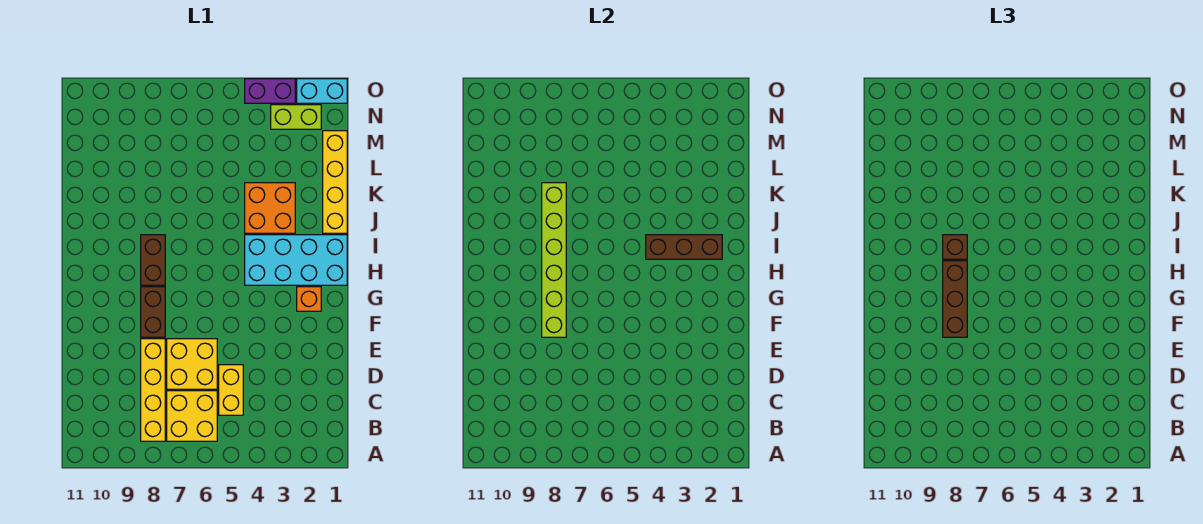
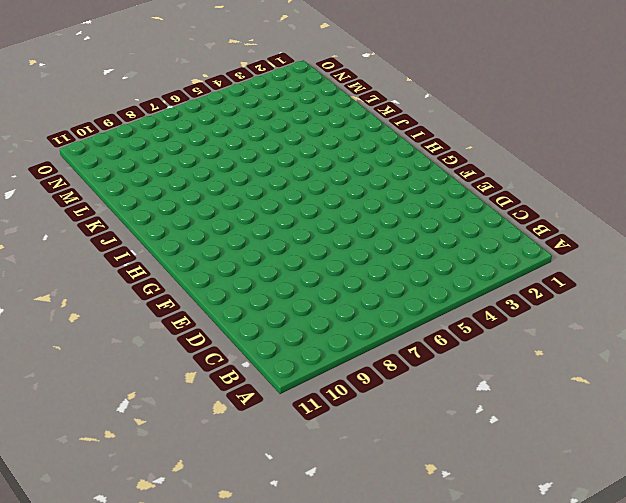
none -> yellow brick B6:C7 level 1
none -> yellow brick B8:E8 level 1
none -> yellow brick C5:D5 level 1

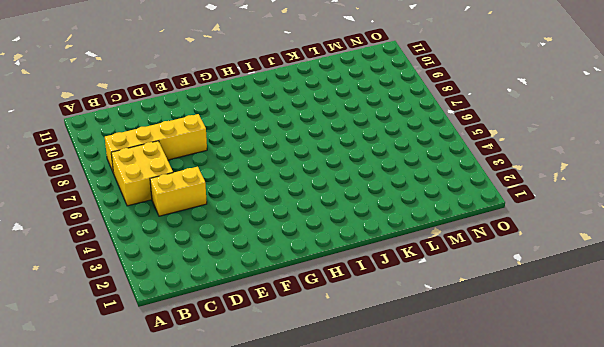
none -> yellow brick D6:E7 level 1
none -> brown brick F8:G8 level 1
none -> orange brick G2 level 1

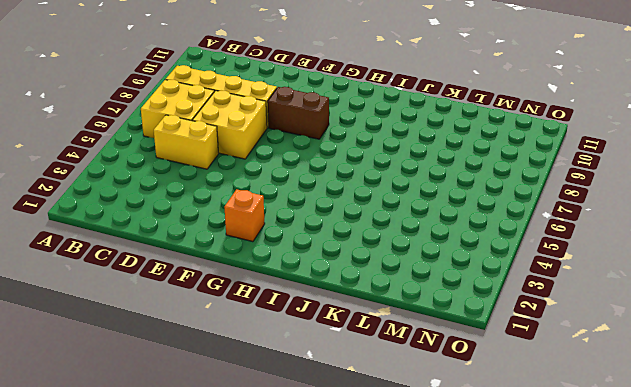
none -> cyan brick H1:I4 level 1
none -> brown brick H8:I8 level 1
none -> yellow brick J1:M1 level 1

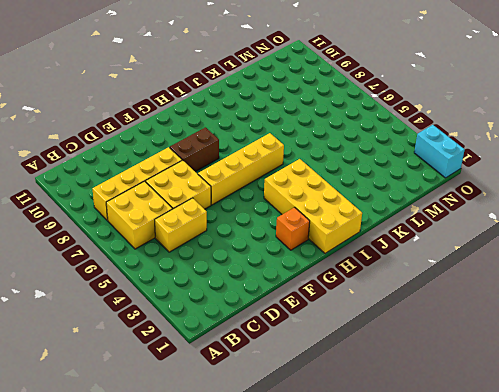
yellow brick F6:I6 level 1 -> yellow brick J1:M1 level 1
yellow brick H1:I4 level 1 -> cyan brick H1:I4 level 1
none -> brown brick H8:I8 level 1
none -> orange brick J3:K4 level 1
none -> lime brick N2:N3 level 1

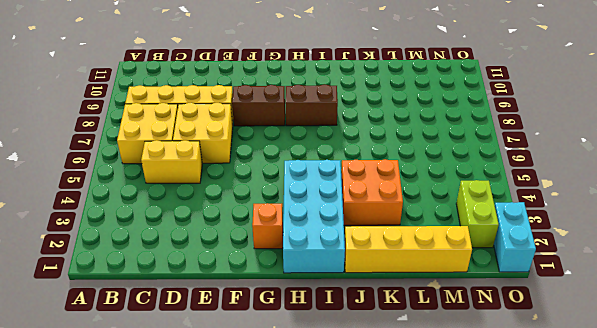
none -> purple brick O3:O4 level 1
none -> lime brick F8:K8 level 2
none -> brown brick I2:I4 level 2

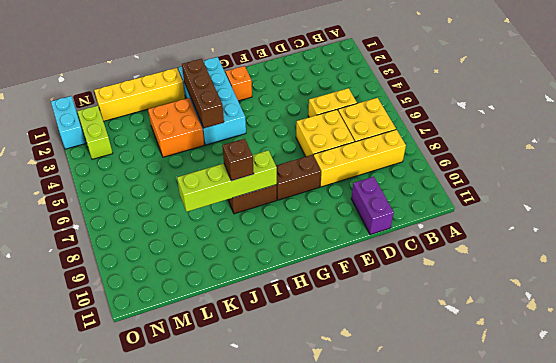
purple brick D10:D11 level 1 -> purple brick O3:O4 level 1
lime brick H8:K8 level 2 -> lime brick F8:K8 level 2
none -> brown brick F8:H8 level 3

